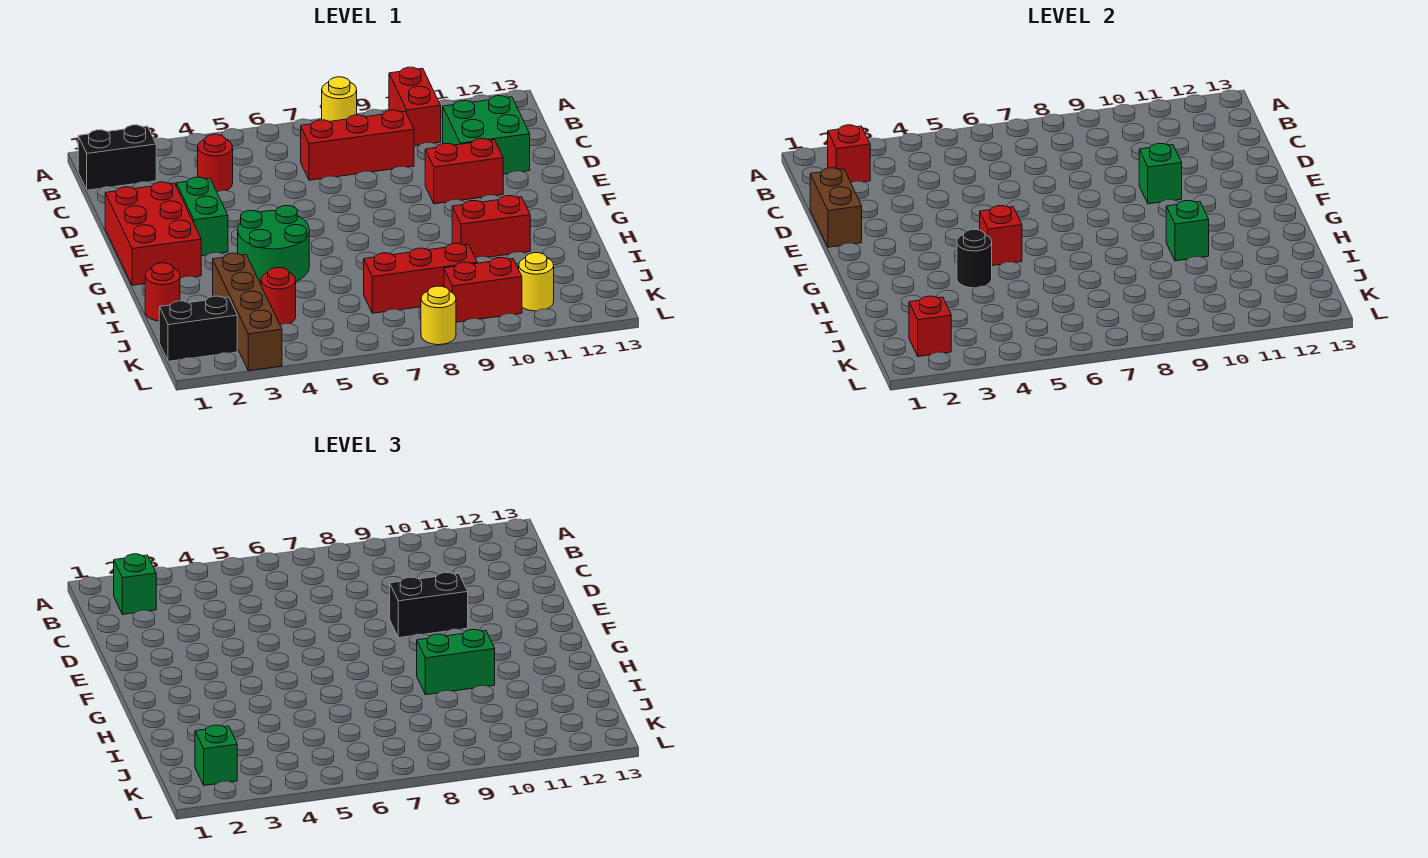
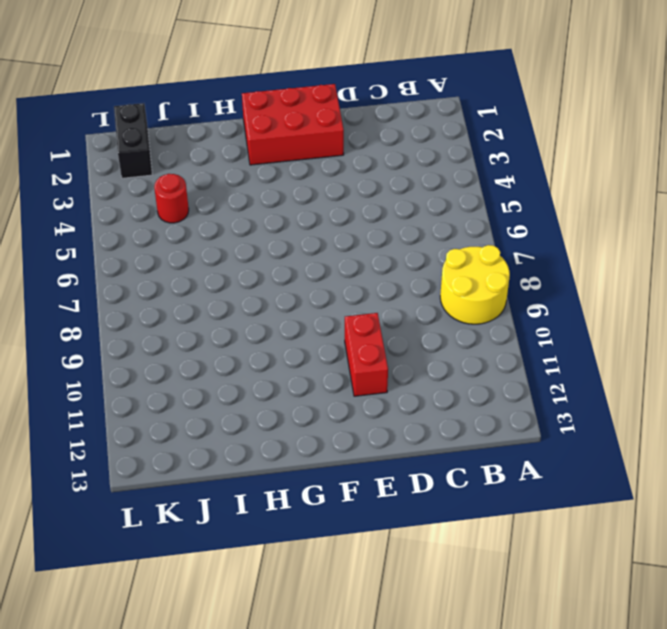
yellow round brick A8:B9 level 1 -> yellow round brick A8 level 1
none -> red brick A10:B10 level 1
none -> black brick B1:B2 level 1
none -> red round brick C4 level 1
none -> red brick C7:C9 level 1

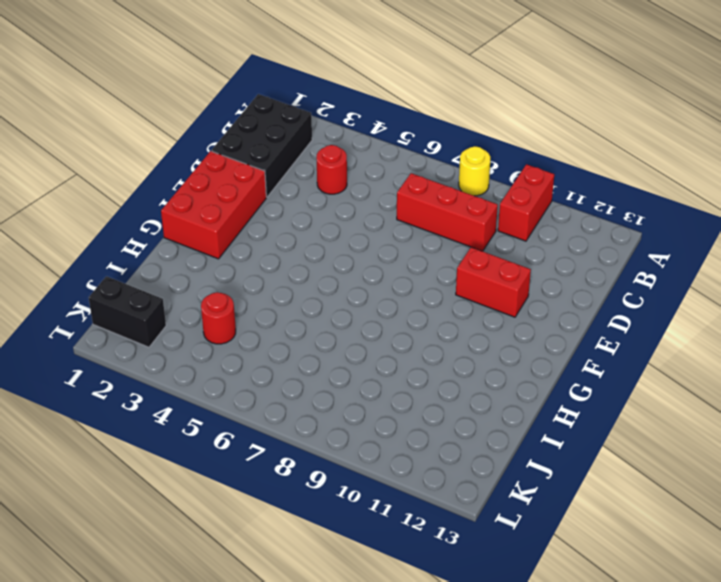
black brick B1:D2 level 1 -> black brick B1:B2 level 1
none -> green brick C11:D12 level 1
none -> green brick E3:F3 level 1
none -> green round brick G4:H5 level 1
none -> red brick H10:H11 level 1

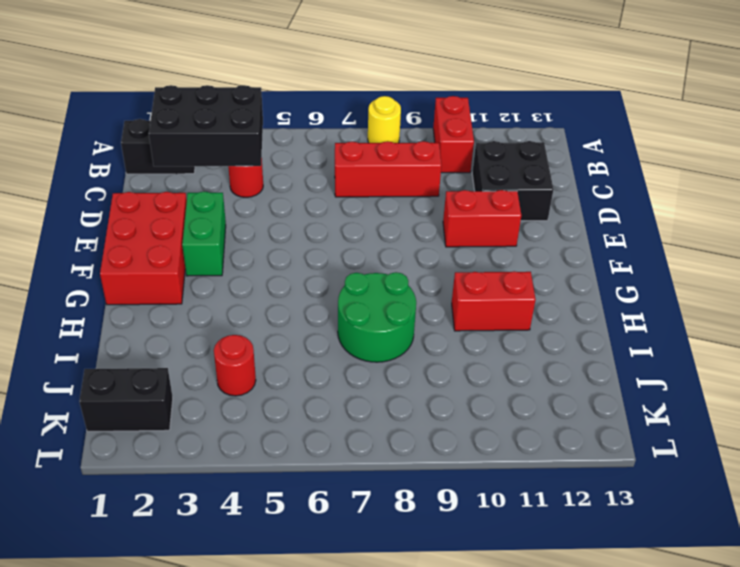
black brick B2:C4 level 2 -> red brick B2 level 2
black brick C11:D12 level 1 -> green brick C11:D12 level 1
green round brick H7:I8 level 1 -> green round brick G4:H5 level 1
none -> red round brick I1 level 1
none -> brown brick I3:L3 level 1
none -> red brick J7:J9 level 1
none -> red brick K9:K10 level 1

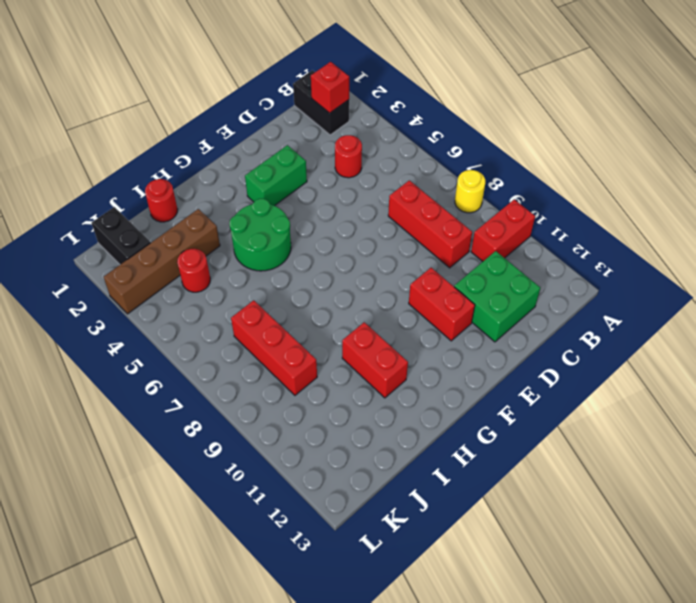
none -> red brick E1:G2 level 1
none -> red brick K9:K10 level 1
none -> yellow round brick K11 level 1
none -> yellow round brick L8 level 1

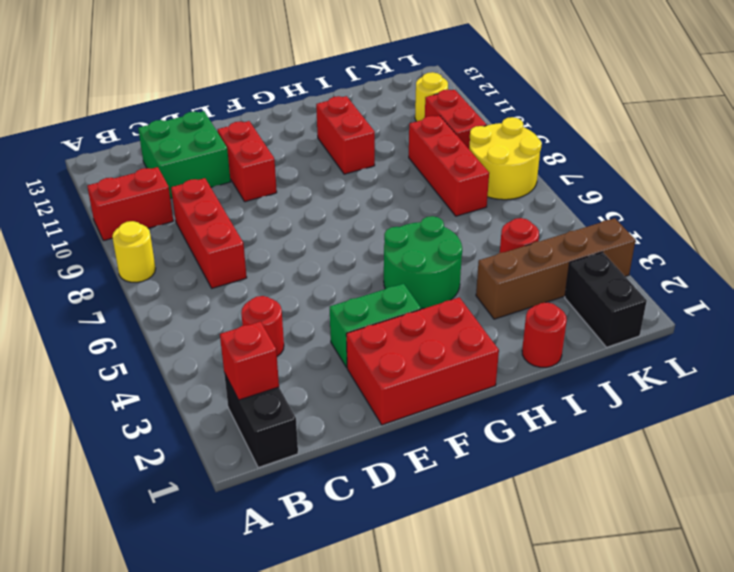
yellow round brick K7:L8 level 1 -> yellow round brick L8 level 1
none -> brown brick D1:E1 level 2
none -> green brick E10 level 2
none -> red brick G5 level 2
none -> black round brick H4 level 2

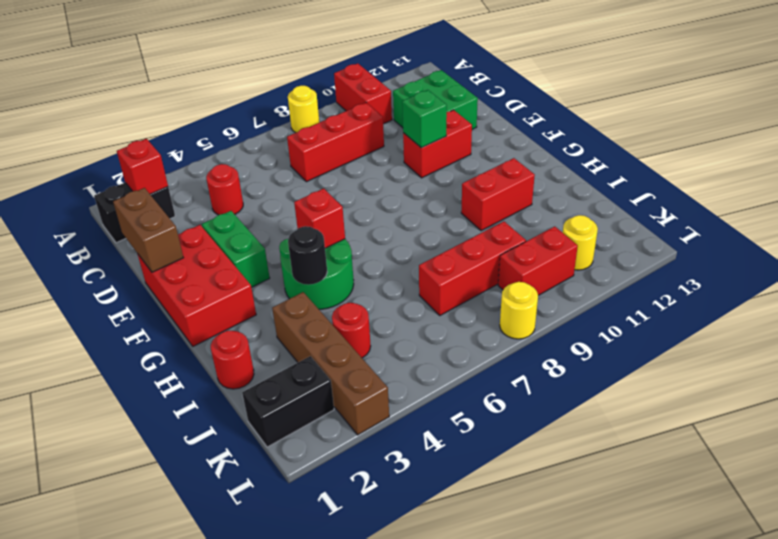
none -> green brick H10 level 2
none -> red brick K2 level 2
none -> green brick B2 level 3
none -> black brick E9:E10 level 3

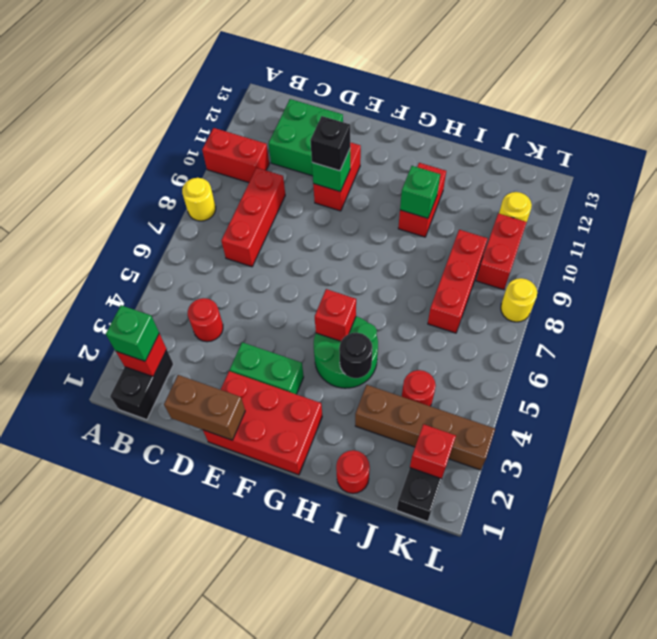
black brick E10 level 3 -> black brick E9:E10 level 3
none -> green brick H9:H10 level 3
none -> green brick K2 level 3

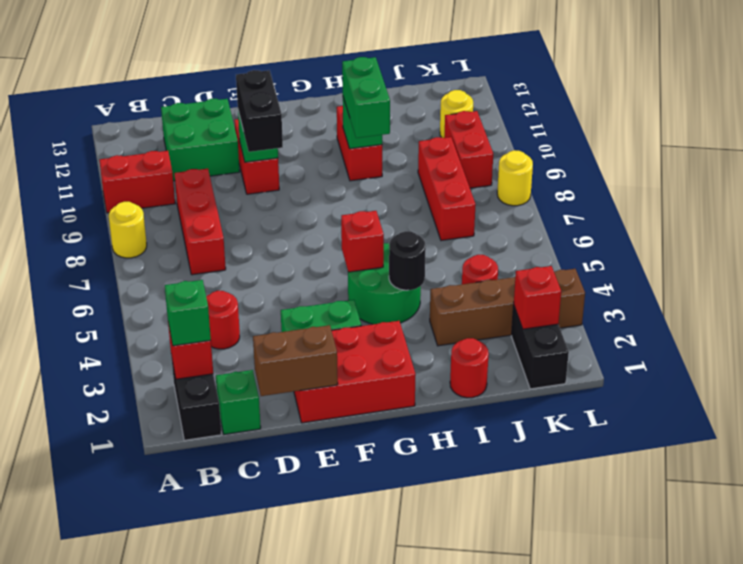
green brick C1 level 1 -> green brick K2 level 3

